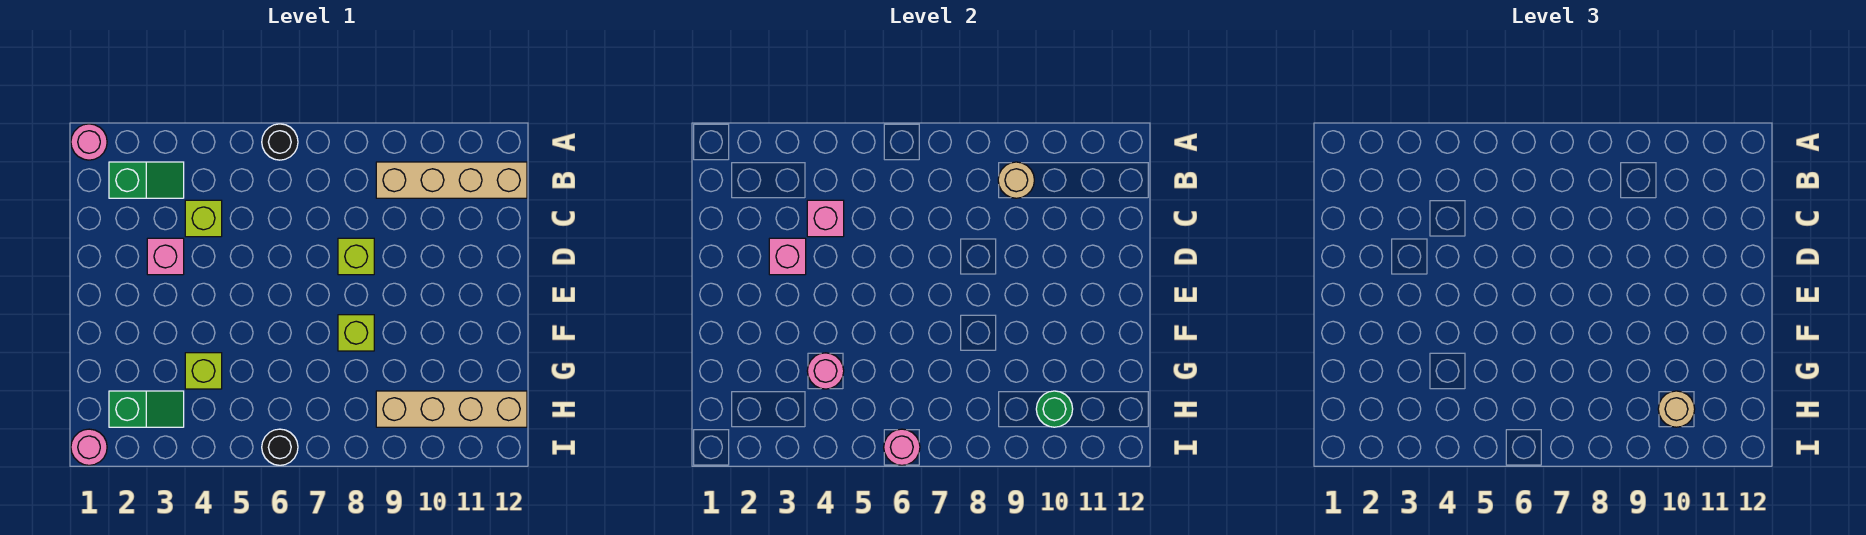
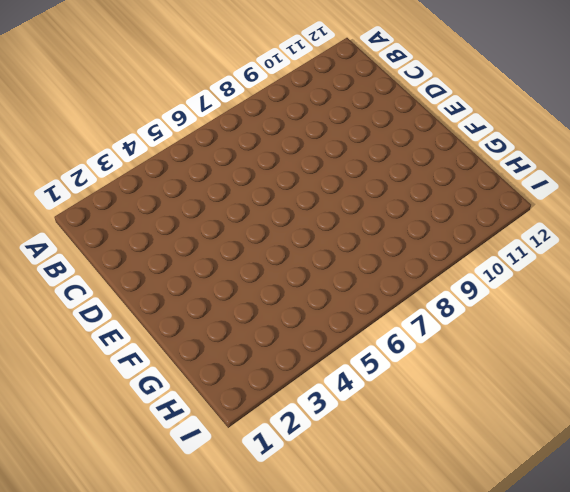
none -> pink round brick A1 level 1
none -> black round brick A6 level 1
none -> green slope B2:B3 level 1 top 2

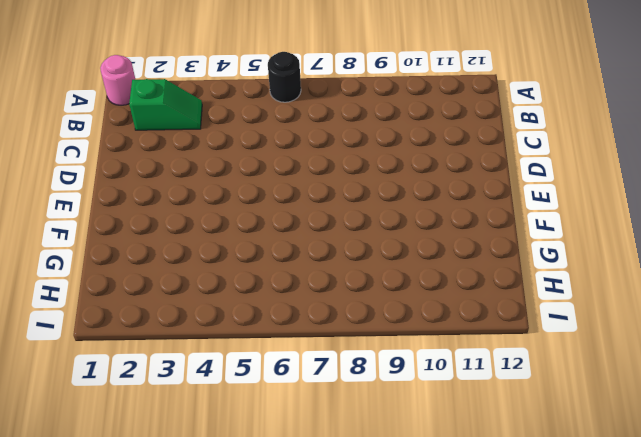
none -> tan brick B9:B12 level 1
none -> lime brick C4 level 1
none -> pink brick D3 level 1

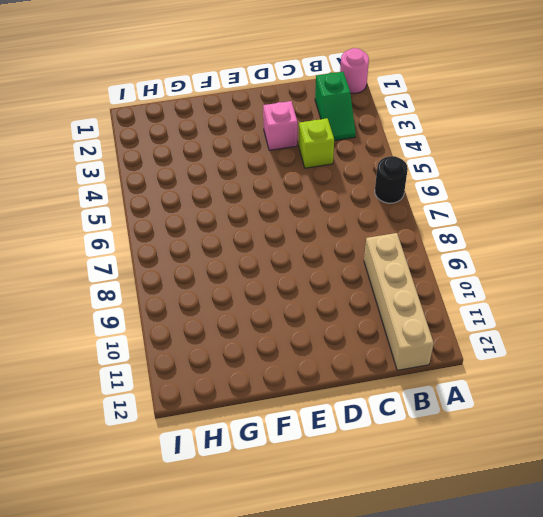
none -> lime brick D8 level 1
none -> lime brick F8 level 1
none -> lime brick G4 level 1

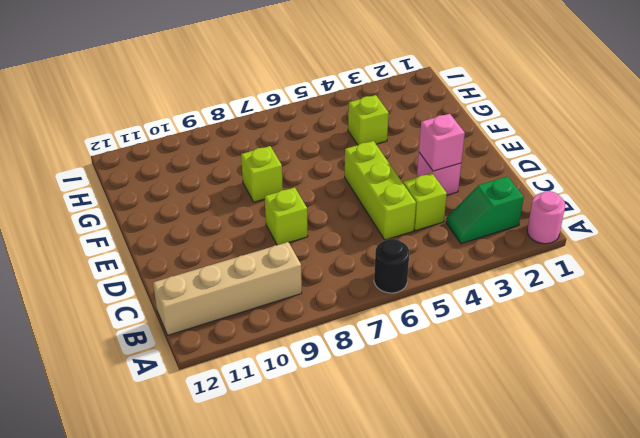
lime brick C5:E5 level 1 -> none
none -> green slope H2:H3 level 1 top 2
none -> tan brick H9:H12 level 1
none -> pink round brick I1 level 1

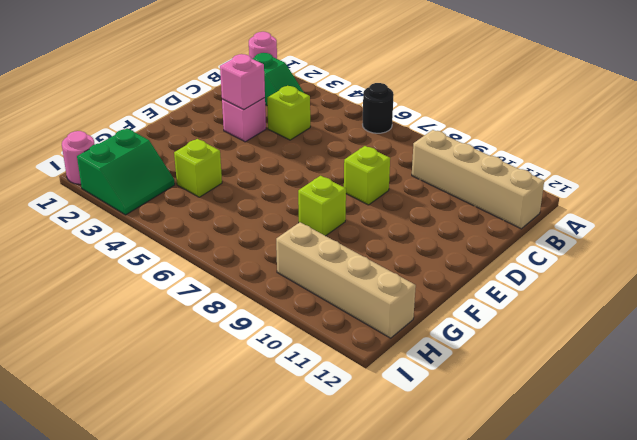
green slope H2:I3 level 1 top 2 -> green slope H2:H3 level 1 top 2
none -> black round brick I6 level 1
none -> tan round brick B9 level 2
none -> pink brick C4 level 2

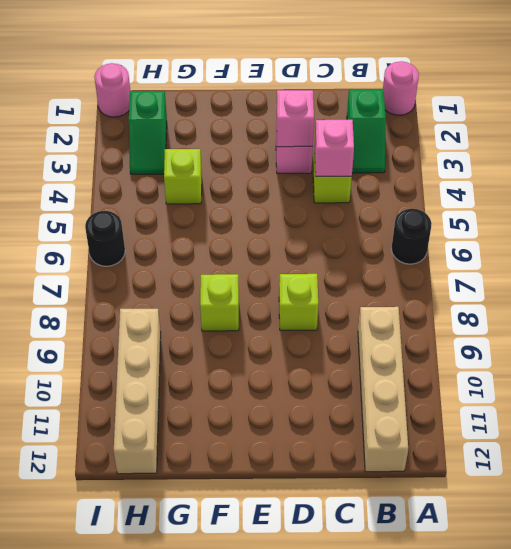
none -> tan round brick B9 level 2
none -> pink round brick G4 level 2
none -> green round brick H10 level 2

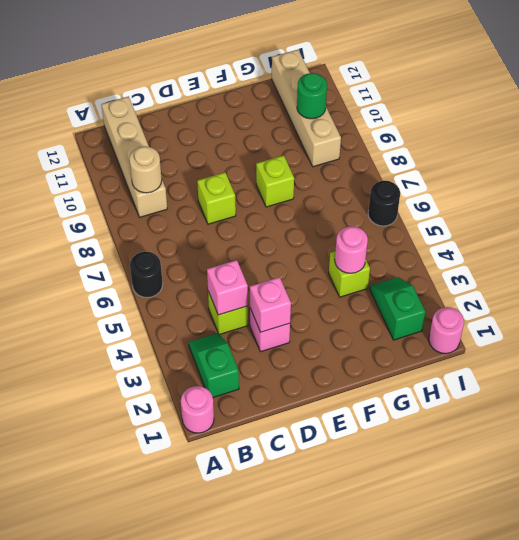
none -> pink round brick I6 level 2
none -> tan round brick H10 level 3

